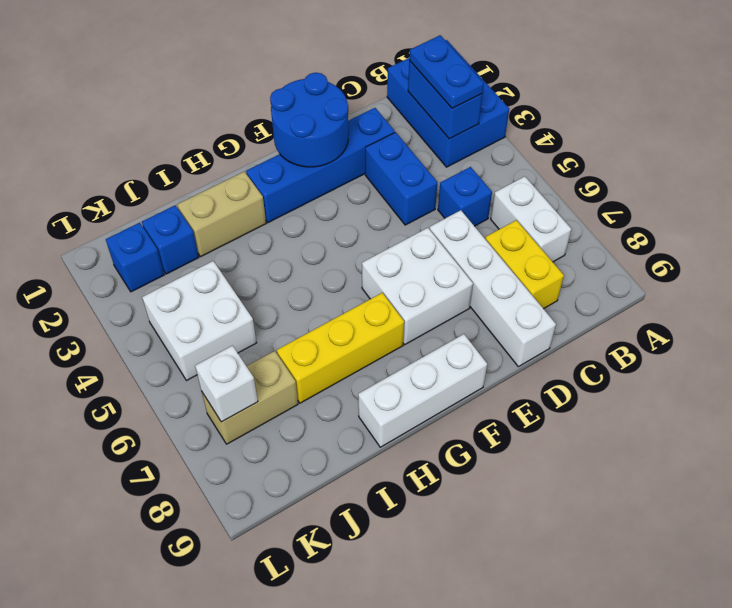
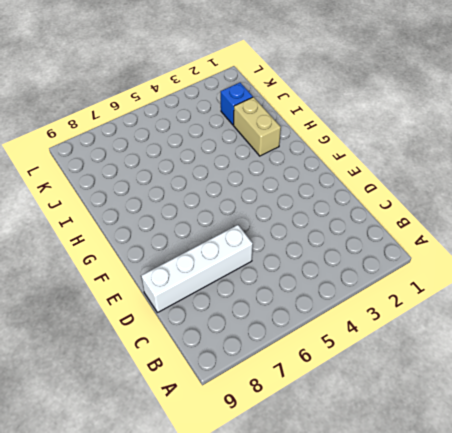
none -> blue brick A1:B3 level 1
none -> white brick B6:B7 level 1
none -> blue brick C5 level 1

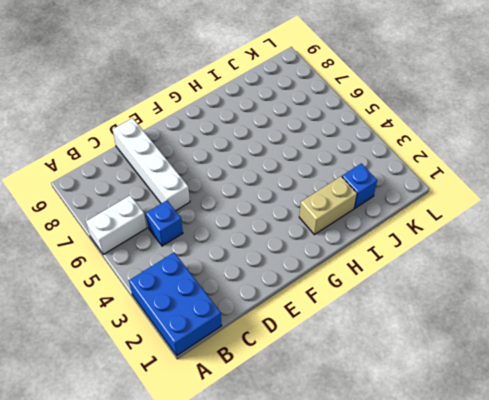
white brick A6:B6 level 1 -> white brick B6:B7 level 1
none -> yellow brick C7:C8 level 1
none -> blue brick D2:G2 level 1
none -> blue brick D3:D4 level 1

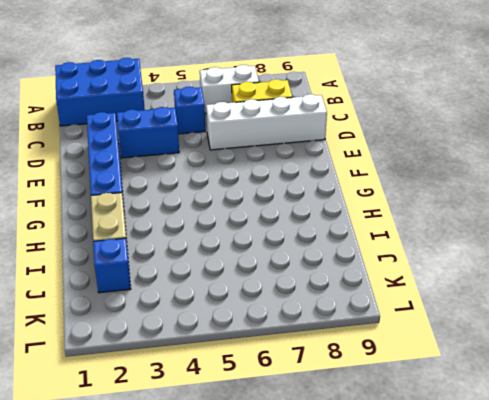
none -> white brick E6:F7 level 1
none -> white brick F9:H9 level 1
none -> yellow brick G7:I7 level 1

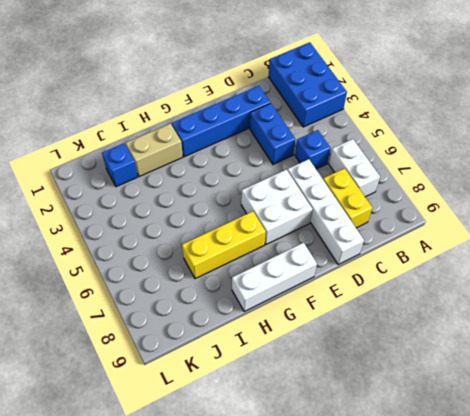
none -> white brick J4:K5 level 1
none -> tan brick J7:K7 level 1
none -> blue brick K2 level 1

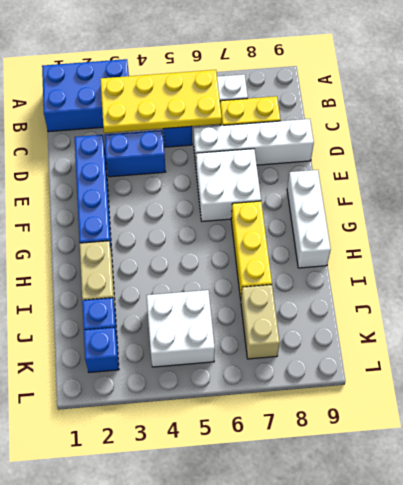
yellow plate B3:C6 level 2 -> blue brick B2:B3 level 2
none -> blue round brick E1:F2 level 2
none -> white brick K7 level 2
none -> blue plate B2:B3 level 3

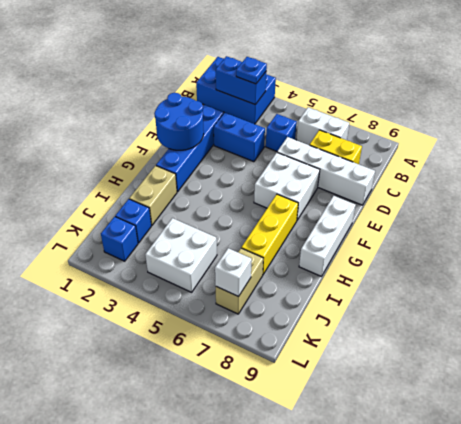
blue plate B3 level 3 -> blue plate B2:B3 level 3

